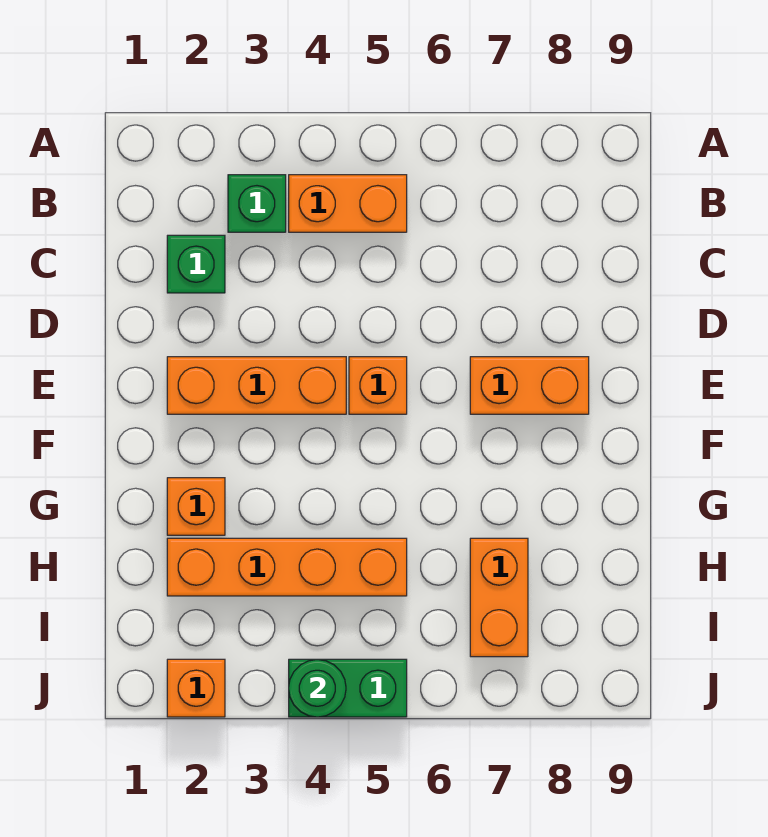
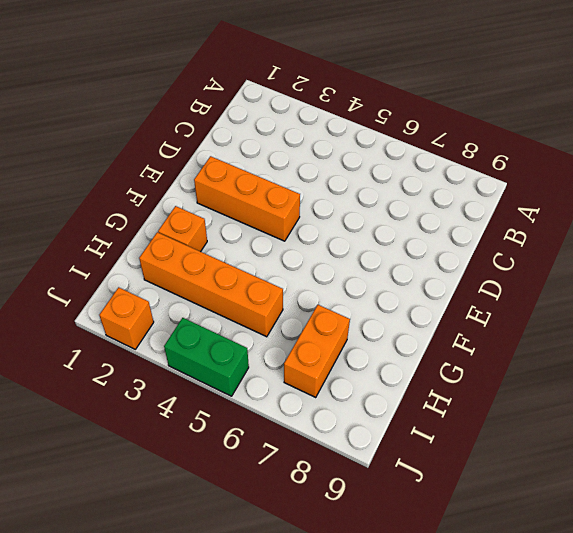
none -> green brick B3 level 1
none -> orange brick B4:B5 level 1
none -> green brick C2 level 1

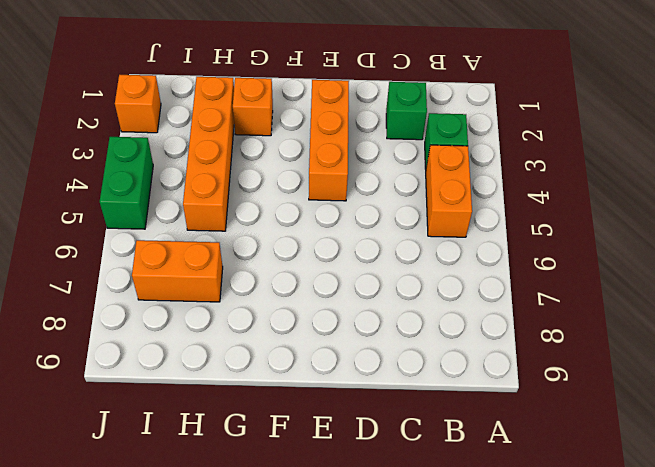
none -> orange brick E5 level 1
none -> orange brick E7:E8 level 1
none -> green round brick J4 level 2

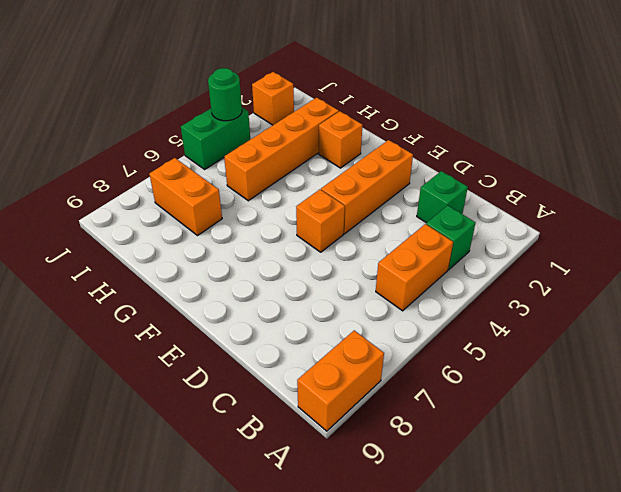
orange brick A8:A9 level 1 -> orange brick E7:E8 level 1

